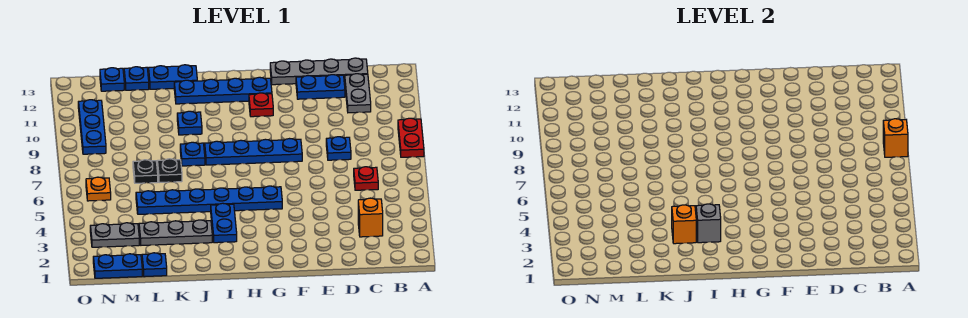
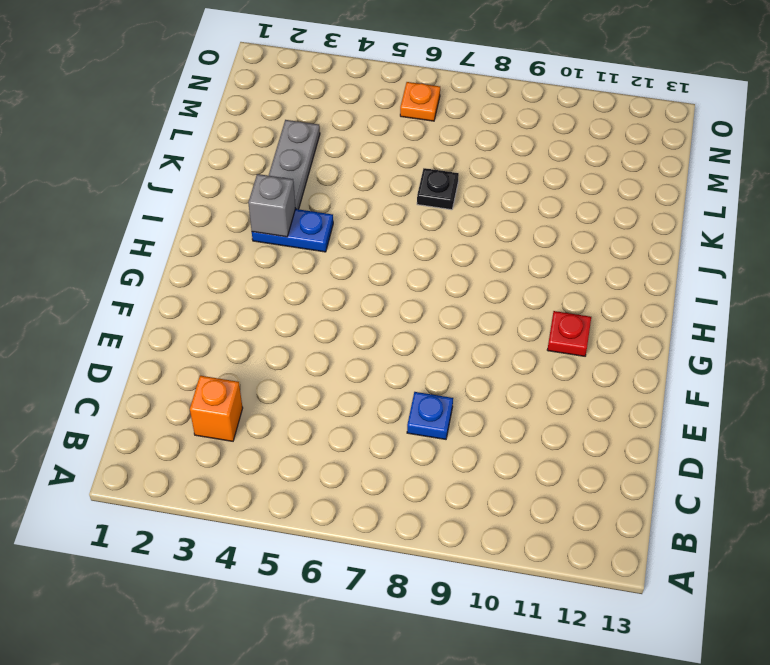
none -> red plate A8:A9 level 1
none -> red plate C6 level 1
none -> grey plate C11:C12 level 1

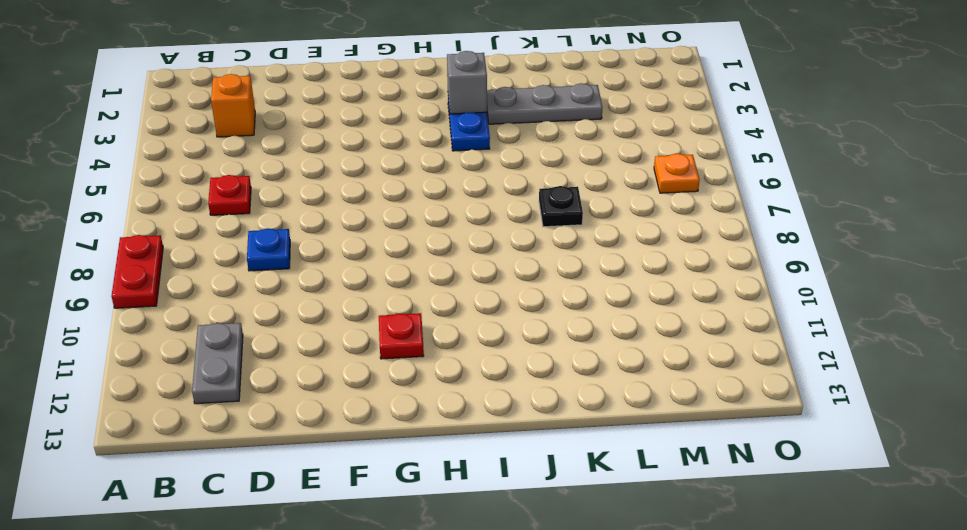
none -> grey plate C13:F13 level 1
none -> blue plate D12:E12 level 1
none -> blue plate F8:I8 level 1

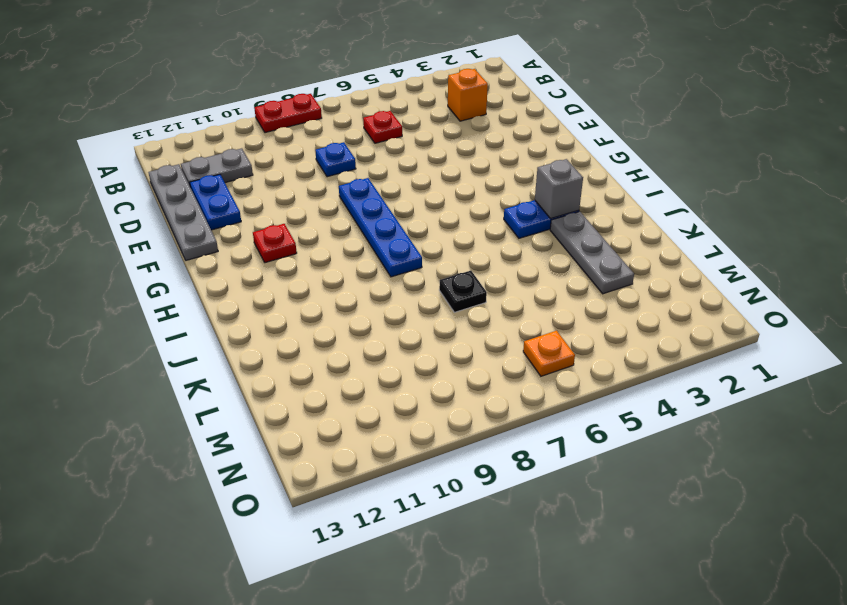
none -> blue plate G5:L5 level 1
none -> blue plate G12:J12 level 1
none -> blue plate J8 level 1

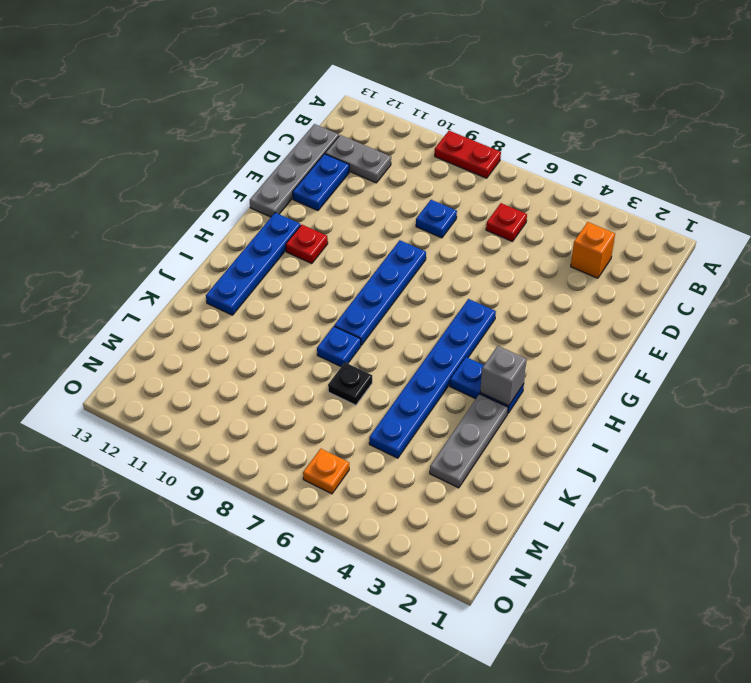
none -> blue plate J10 level 1
none -> blue plate J13:K13 level 1
none -> blue plate L1 level 1

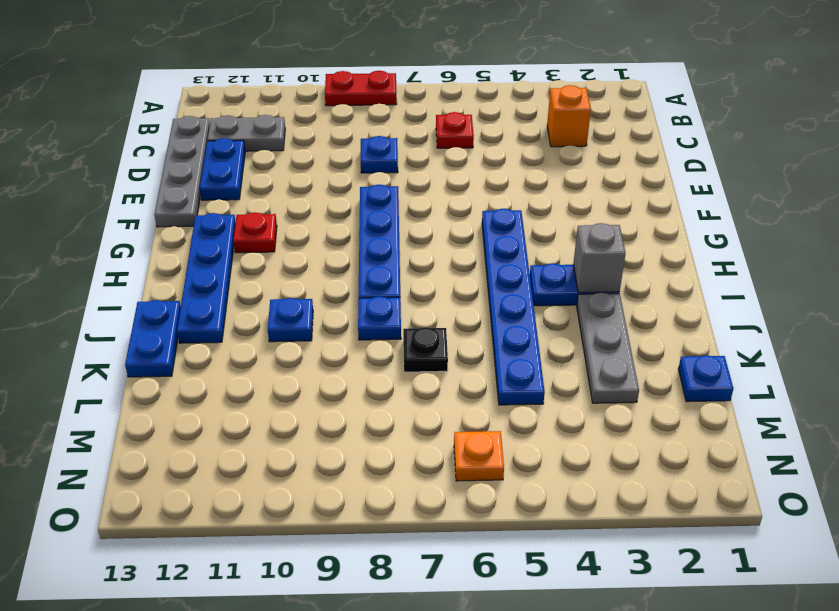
none -> black plate L7 level 1
none -> blue plate L13 level 1
none -> blue plate M1:N1 level 1

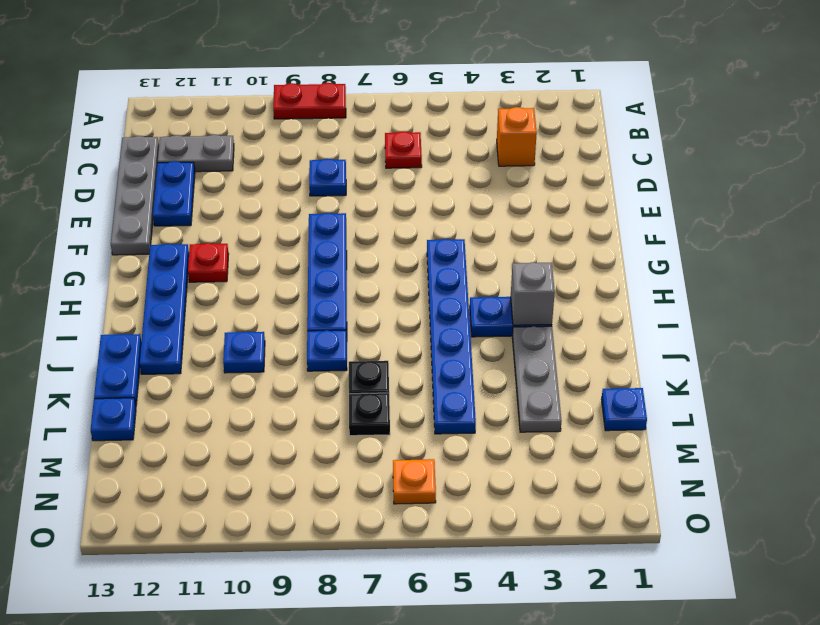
none -> blue plate M1:N1 level 1
none -> grey plate M3:N3 level 1
none -> blue plate M13 level 1

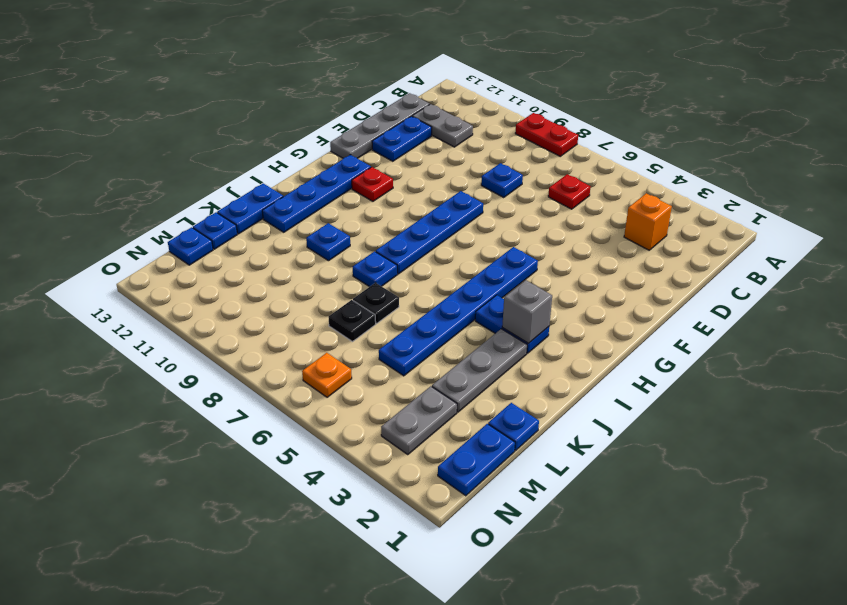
none -> blue plate N9:N11 level 1
none -> orange brick A8 level 2
none -> orange brick J3 level 2

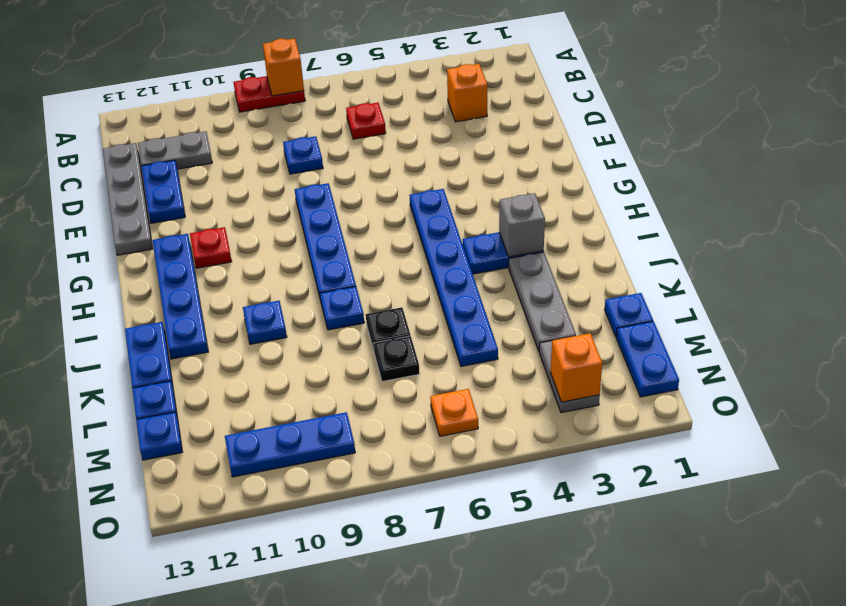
orange brick N3 level 2 -> orange brick J3 level 2

